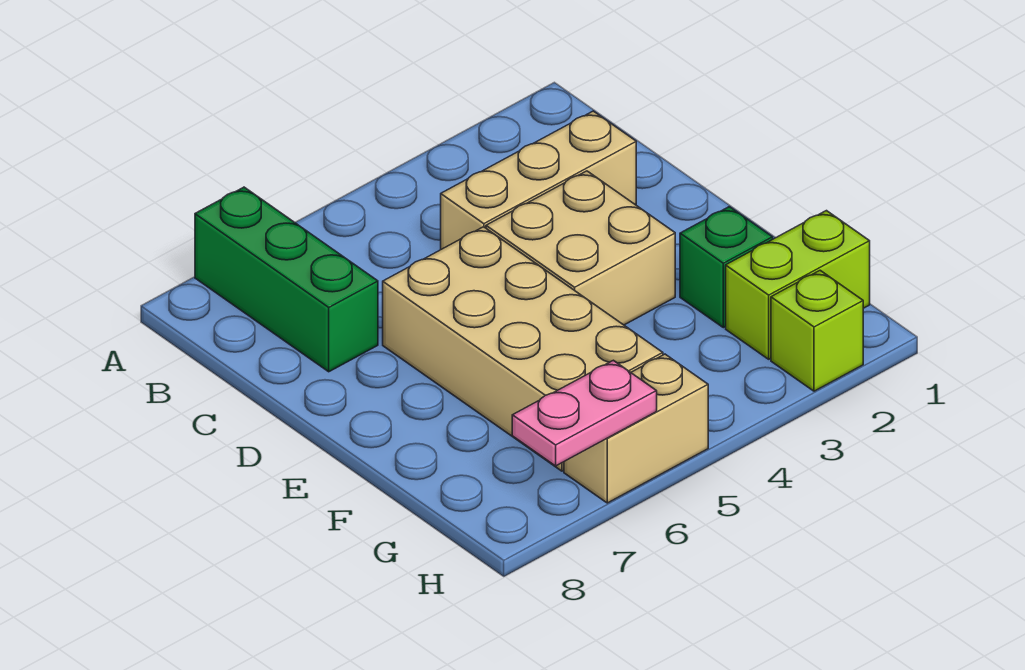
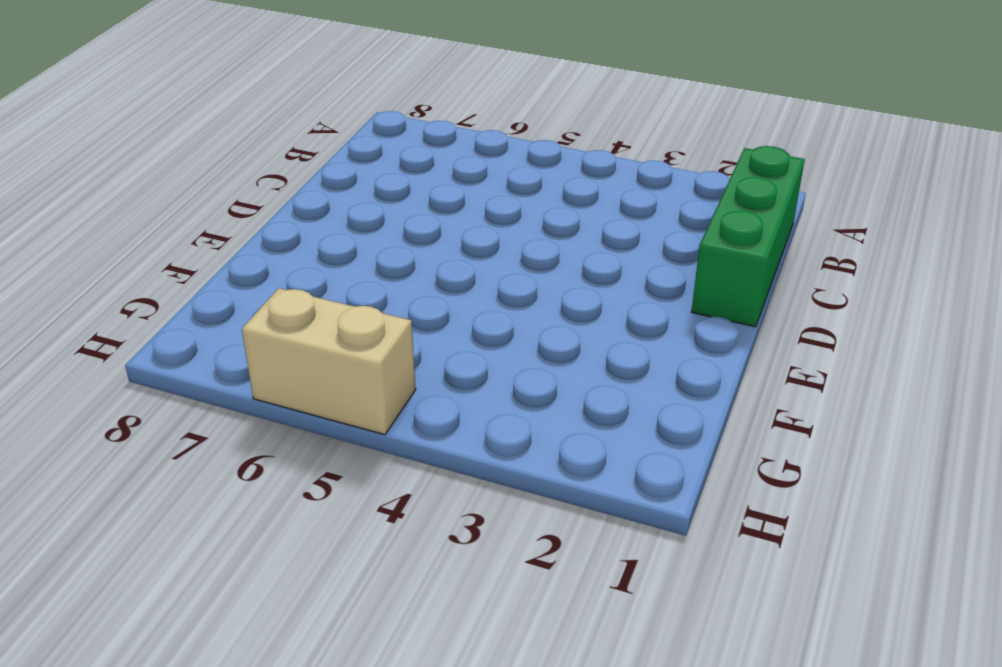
green brick B1:D1 level 1 -> green brick A7:C7 level 1
none -> tan brick C2:C4 level 1
none -> tan brick D3:E4 level 1

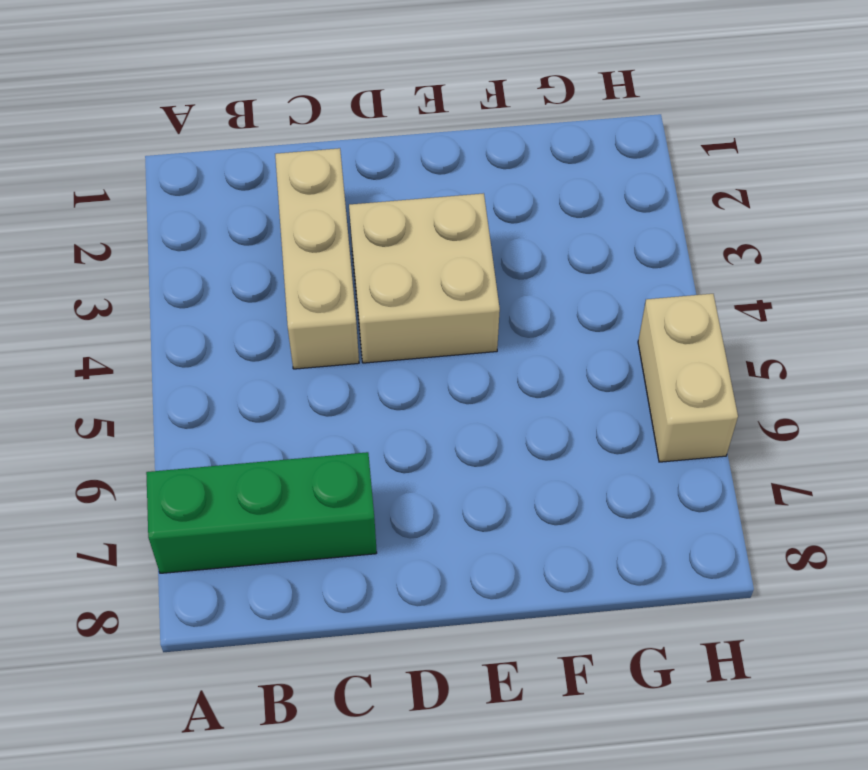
none -> tan brick D5:G6 level 1
none -> green brick F2 level 1

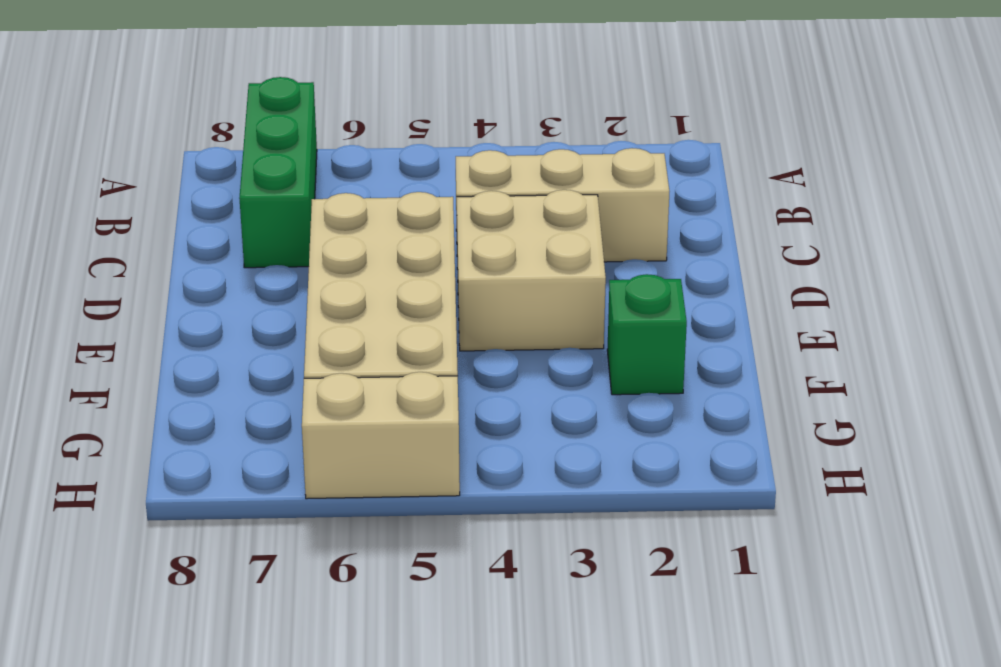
none -> lime brick G1:G2 level 1
none -> lime brick H2 level 1

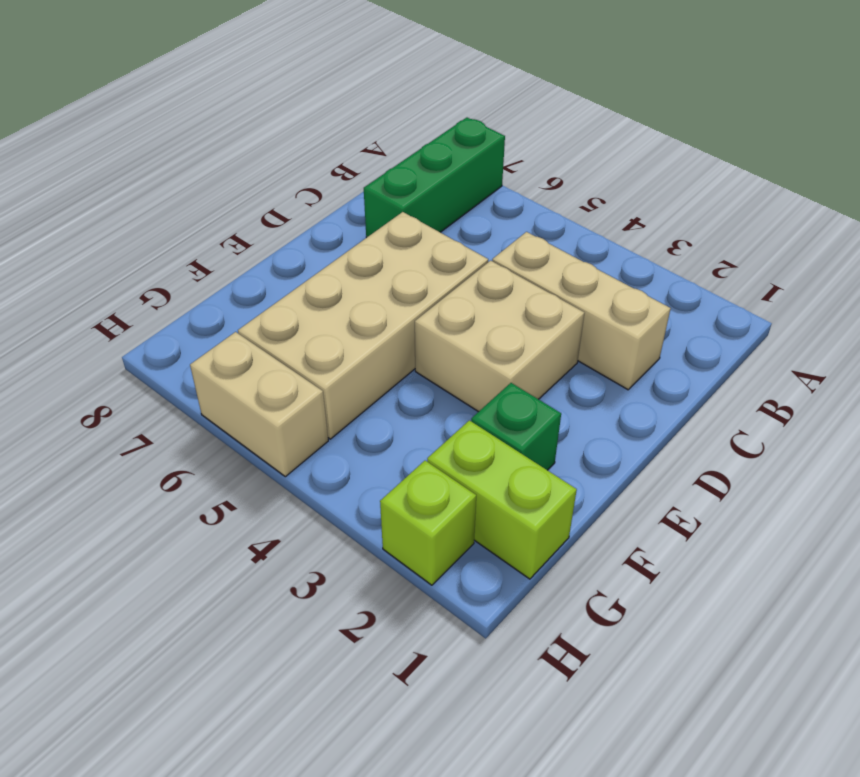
none -> pink plate H6:H7 level 2

